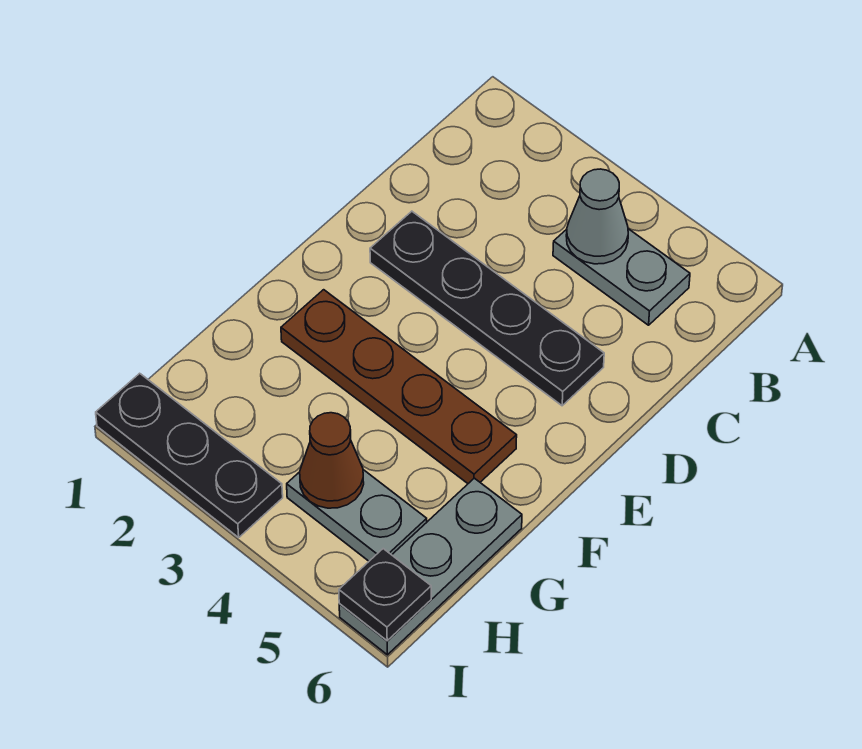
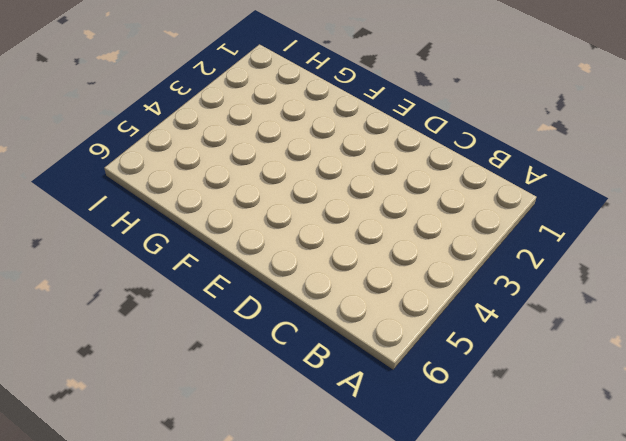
none -> grey plate B4:B5 level 1
none -> black plate D2:D5 level 1

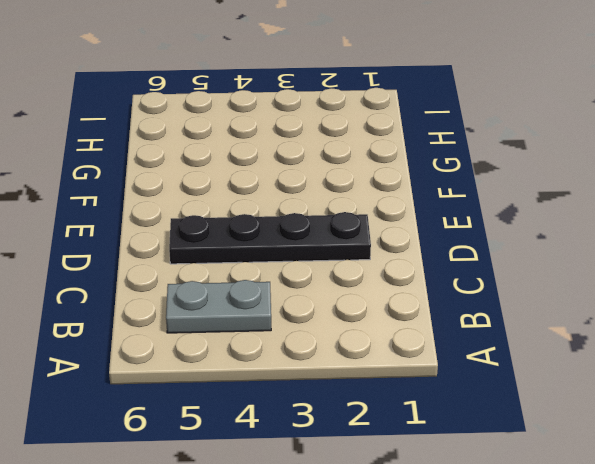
none -> brown plate F2:F5 level 1
none -> grey plate G6:I6 level 1

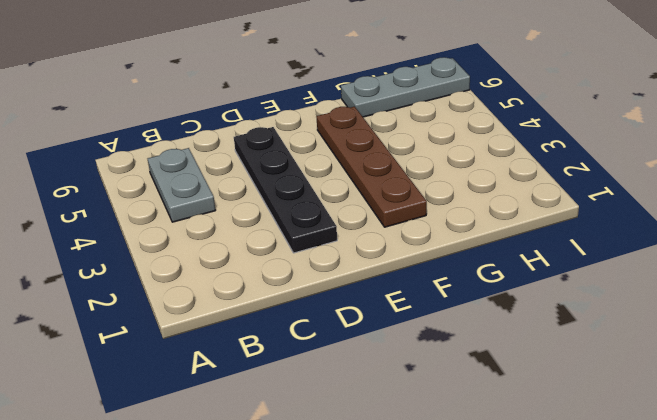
none -> grey plate H4:H5 level 1
none -> black plate I1:I3 level 1

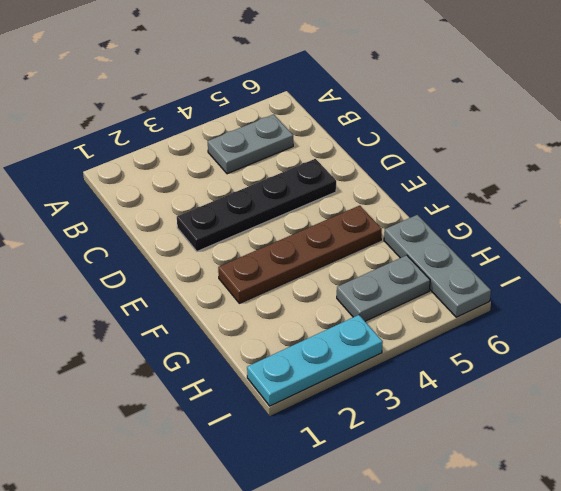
cyan plate I1:I3 level 1 -> black plate I1:I3 level 1
none -> grey cone B4 level 2
none -> brown cone H4 level 2

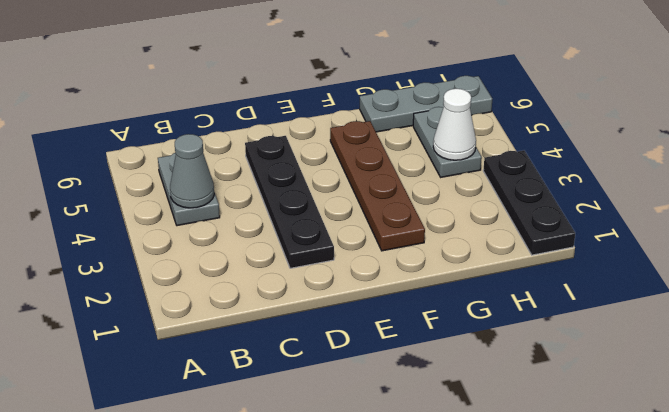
white cone H4 level 2 -> brown cone H4 level 2
none -> black plate I6 level 2

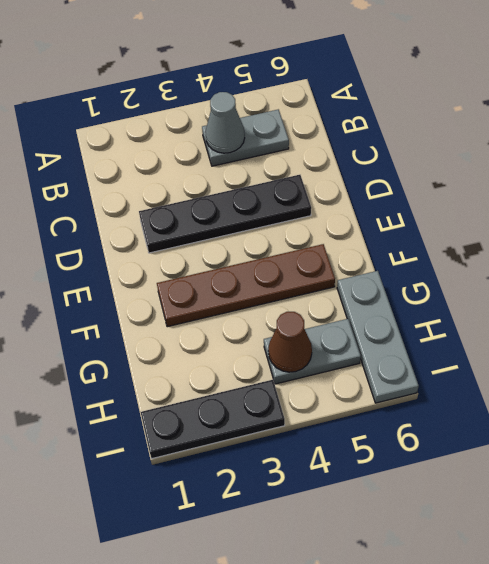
none -> black plate I6 level 2

